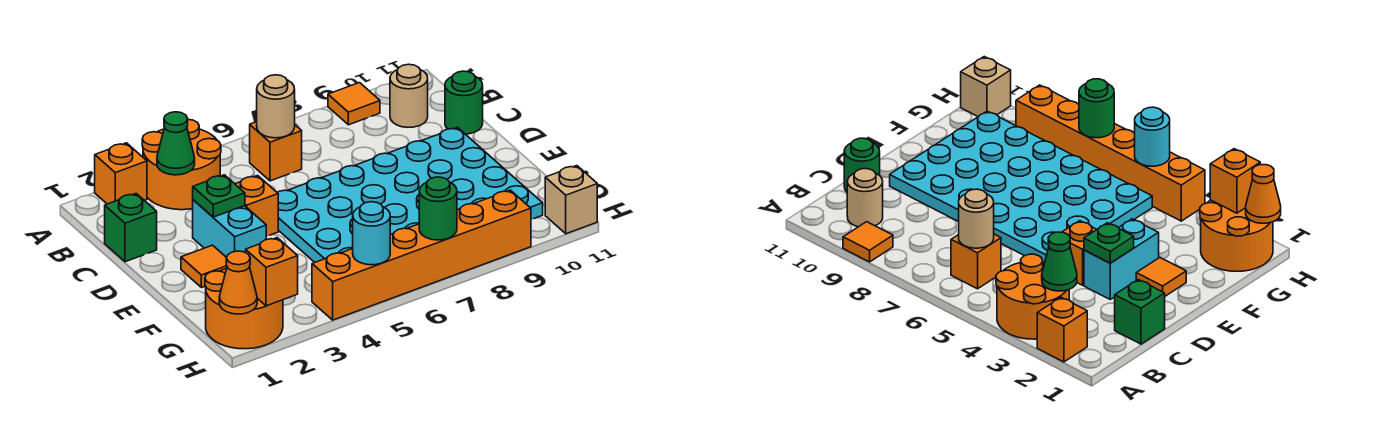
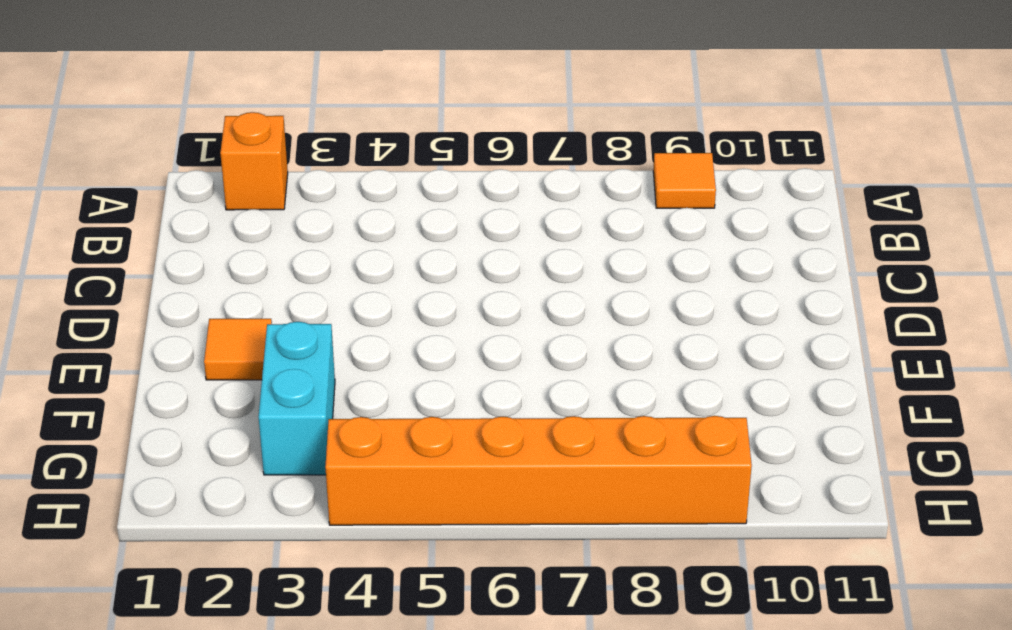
cyan brick F3:G3 level 1 -> cyan brick D3:E3 level 1
none -> orange round brick A3:B4 level 1
none -> orange brick B6 level 1
none -> tan round brick B10 level 1

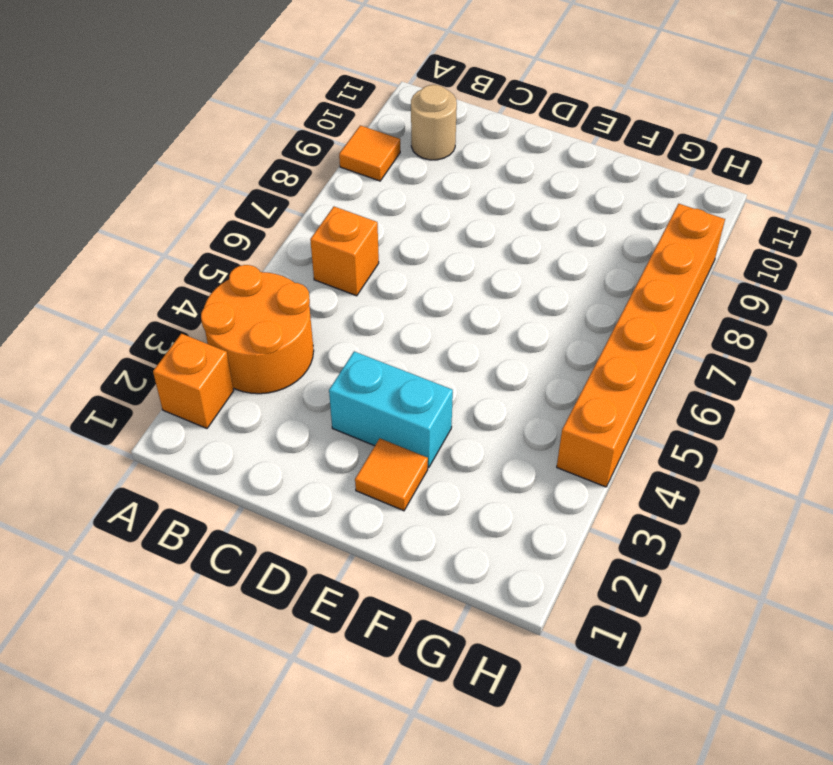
none -> green brick C1 level 1
none -> green round brick C11 level 1
none -> orange brick D4 level 1

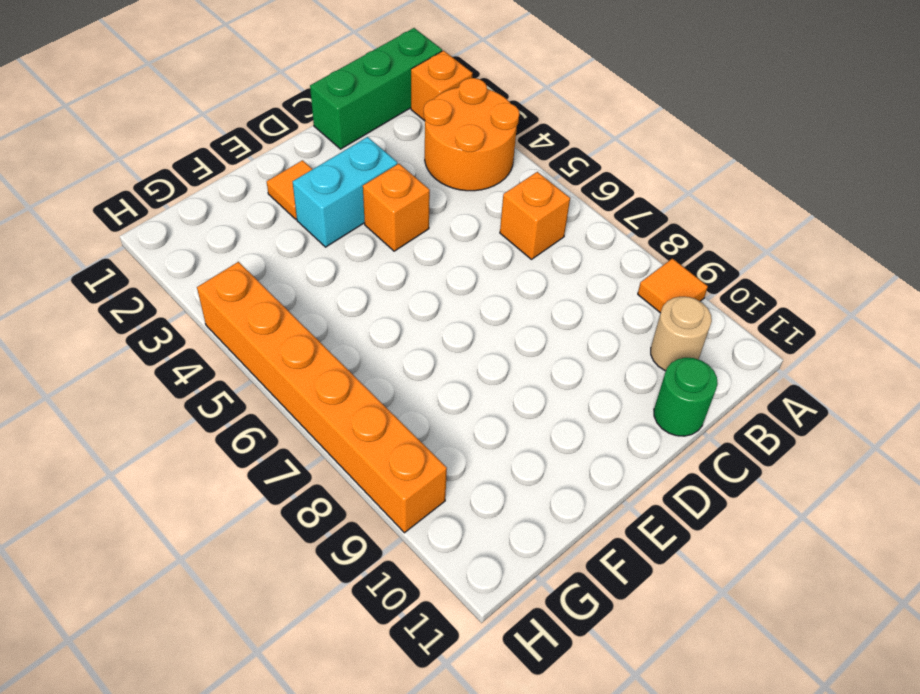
green brick A1:C1 level 1 -> green brick C1 level 1
none -> cyan plate D5:G10 level 1
none -> orange round brick G1:H2 level 1
none -> tan brick H11 level 1

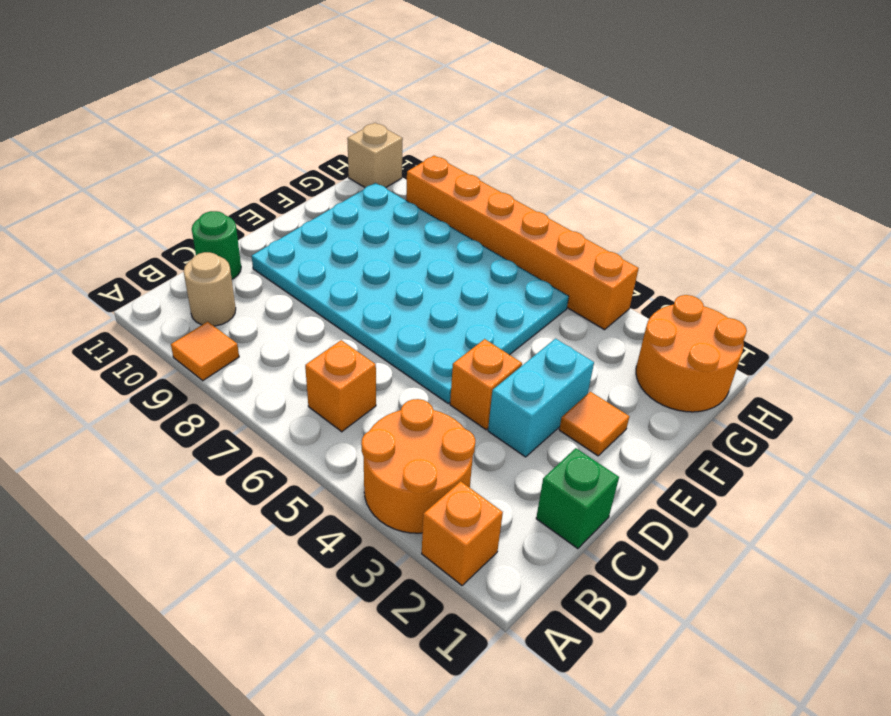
none -> green cone B3 level 2
none -> tan round brick B6 level 2
none -> green plate D3 level 2

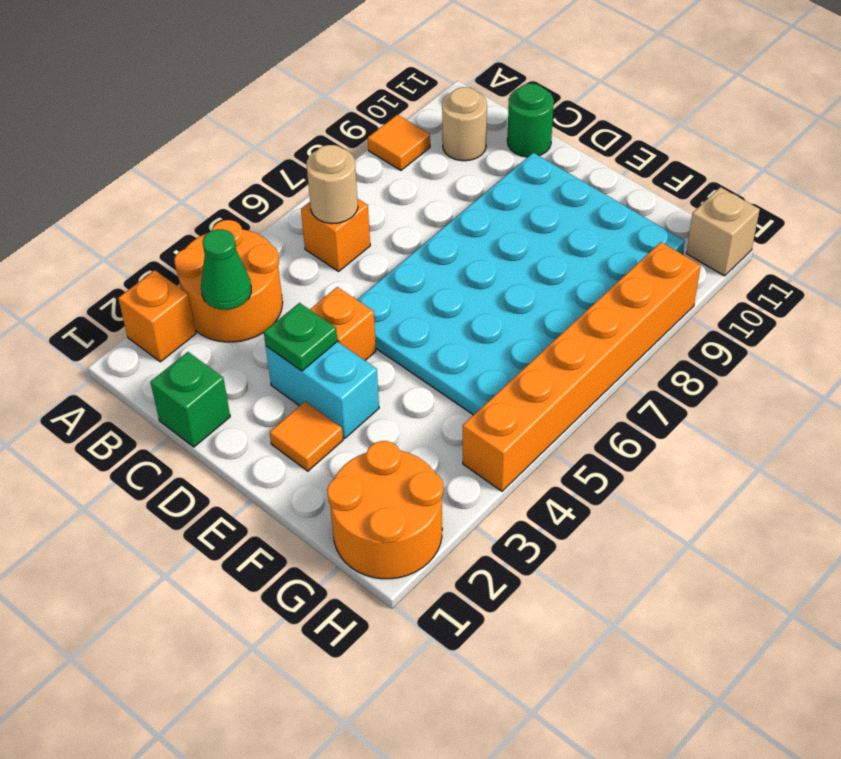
none -> orange cone H1 level 2
none -> orange brick H2 level 2
none -> cyan round brick H5 level 2

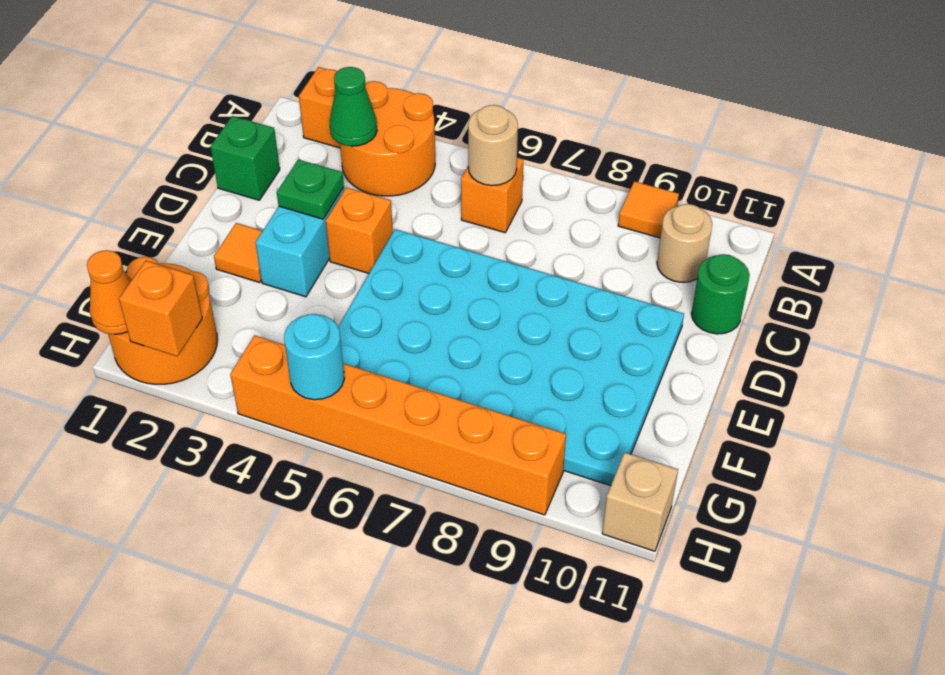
none -> green round brick H7 level 2

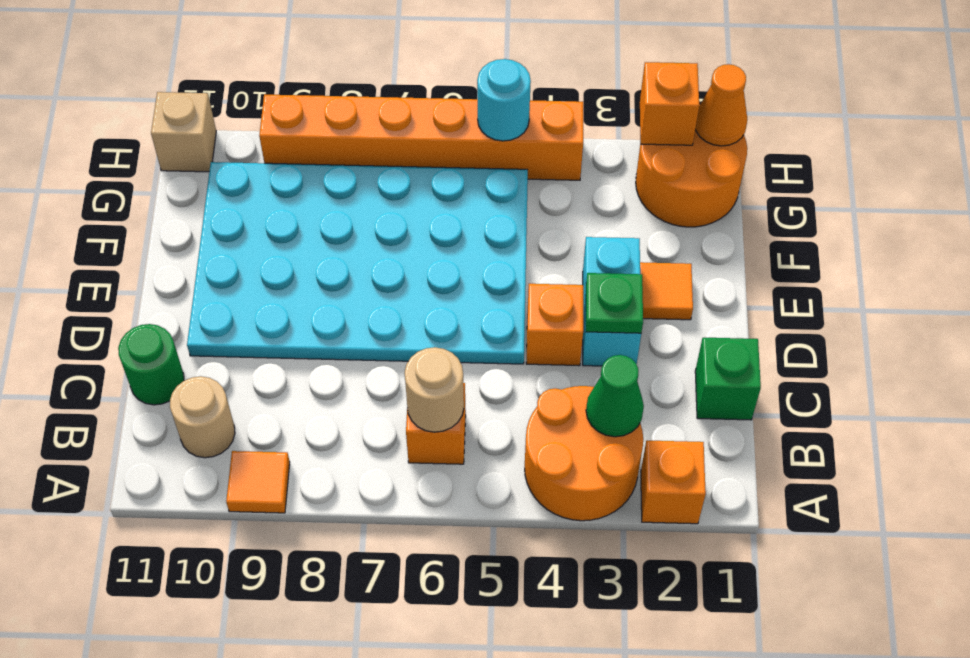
none -> green round brick H7 level 2

